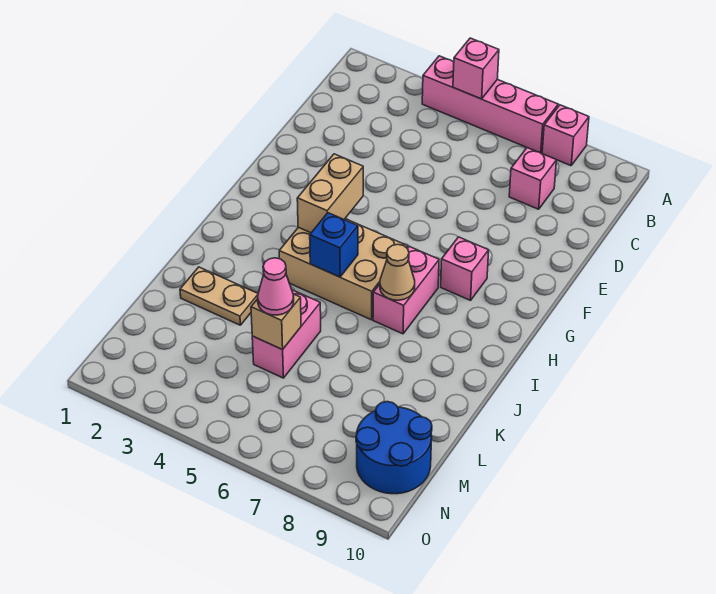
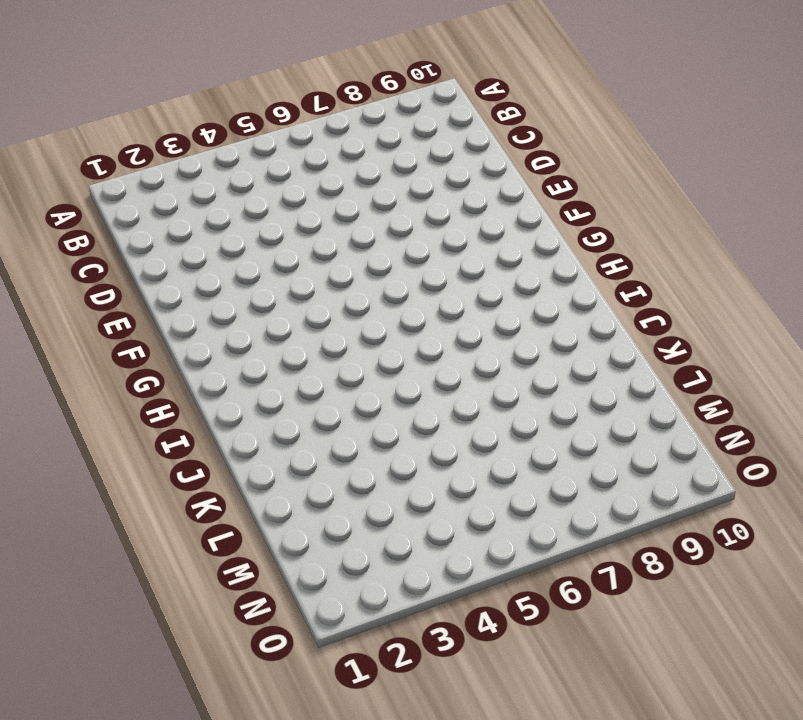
none -> pink brick A4:A7 level 1
none -> pink brick A8 level 1
none -> pink brick C8 level 1

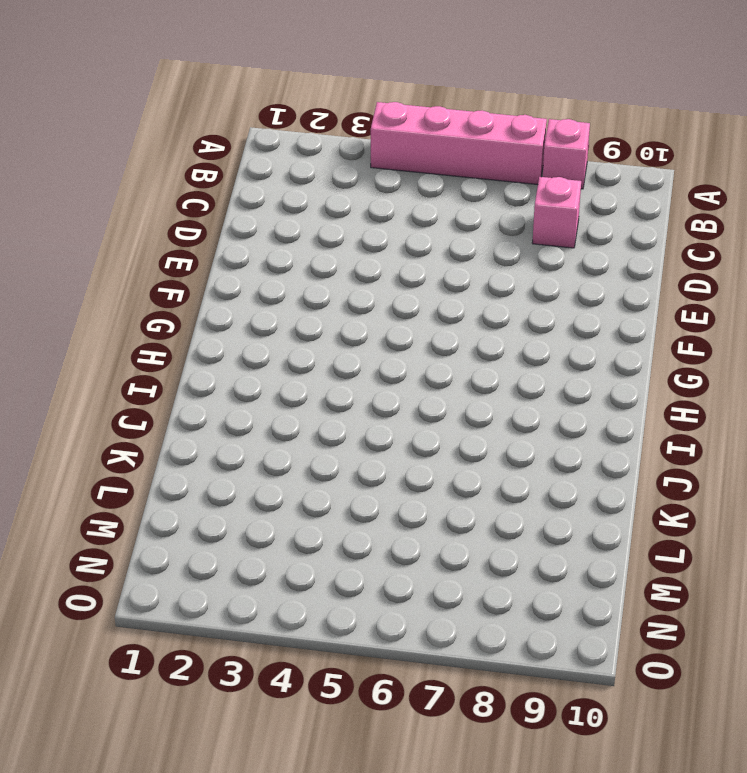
none -> pink brick G8 level 1
none -> tan brick H4:I6 level 1
none -> pink brick H7:I7 level 1

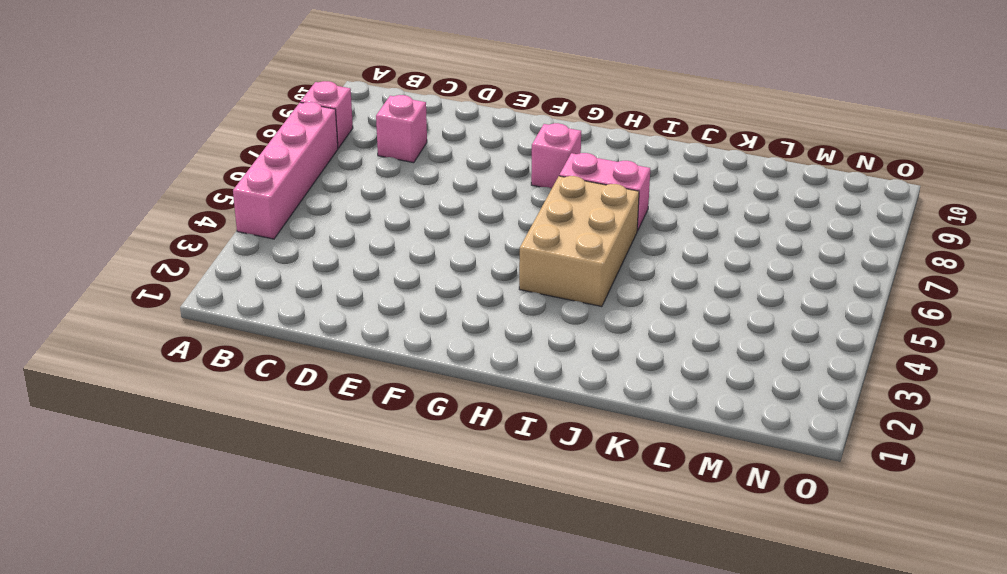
none -> tan plate K2:K3 level 1
none -> pink brick K5:L5 level 1
none -> blue round brick M9:N10 level 1

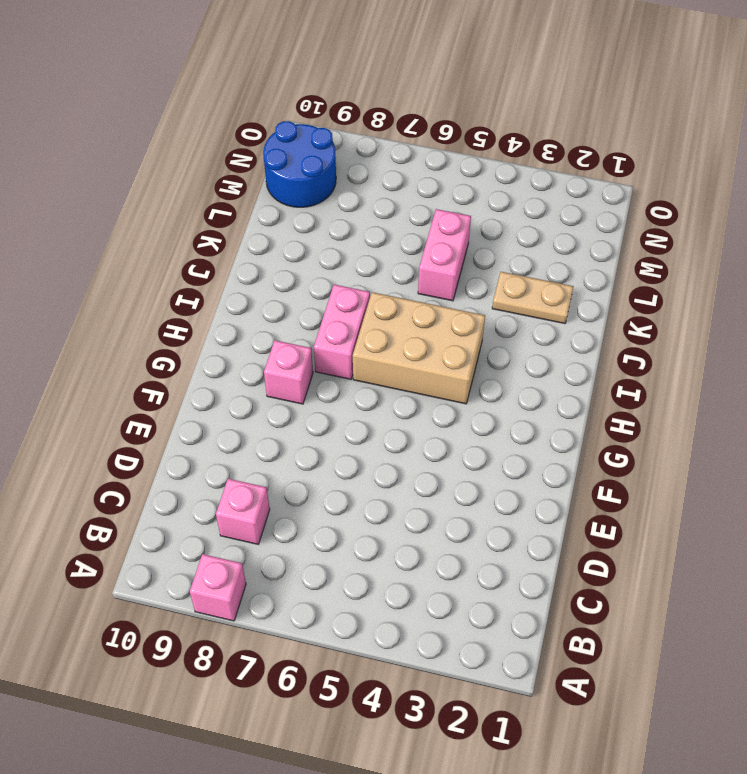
none -> pink brick A4:A7 level 1
none -> pink brick A5 level 2
none -> tan brick G4:H4 level 2

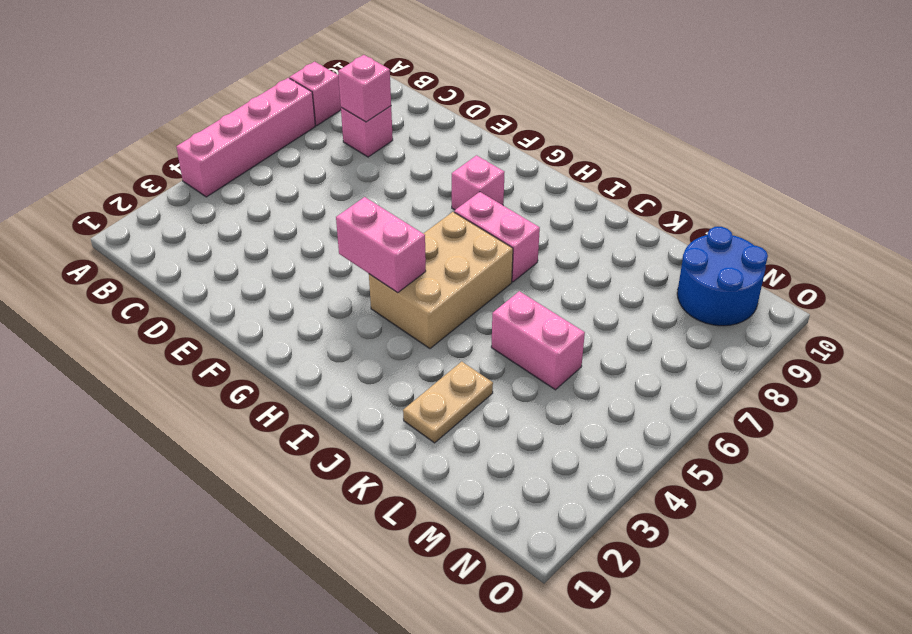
pink brick C8 level 2 -> pink brick A5 level 2
pink brick G4:H4 level 2 -> tan brick G4:H4 level 2
none -> blue brick I5 level 2
none -> tan cone I7 level 2
none -> tan brick L5 level 2

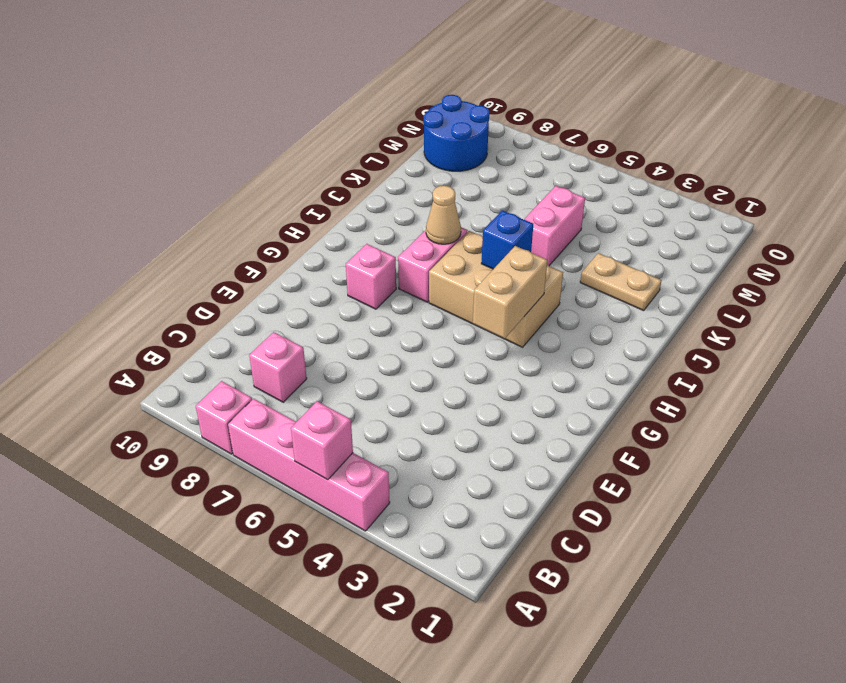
none -> tan brick L5 level 2
none -> pink cone L5 level 3

